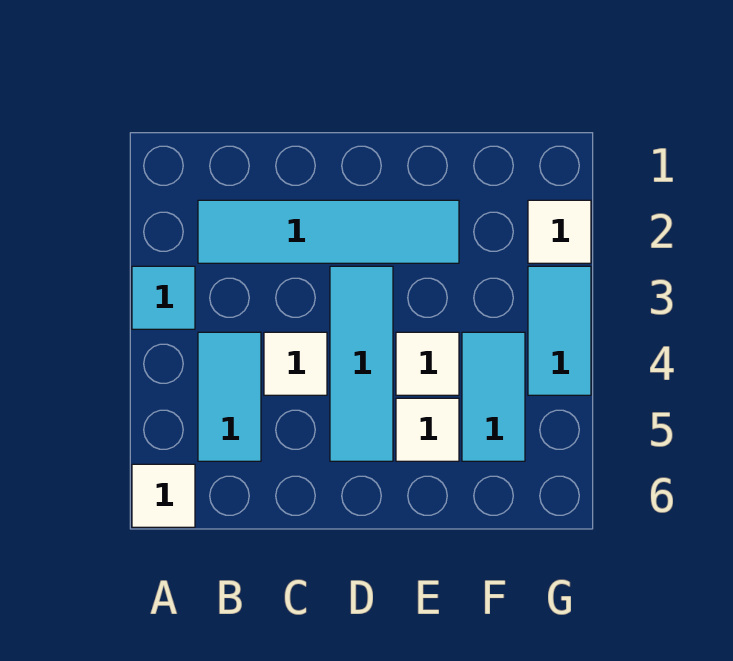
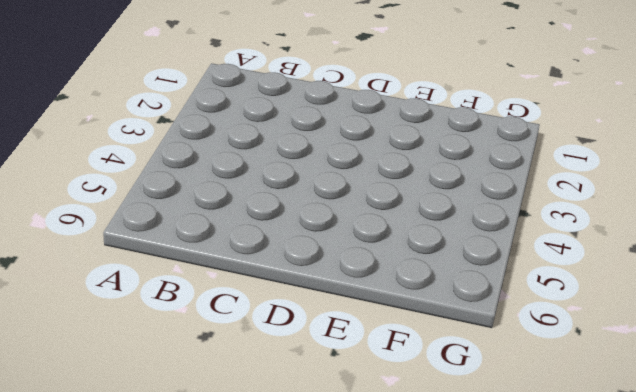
none -> cyan tile A3 level 1
none -> white tile A6 level 1

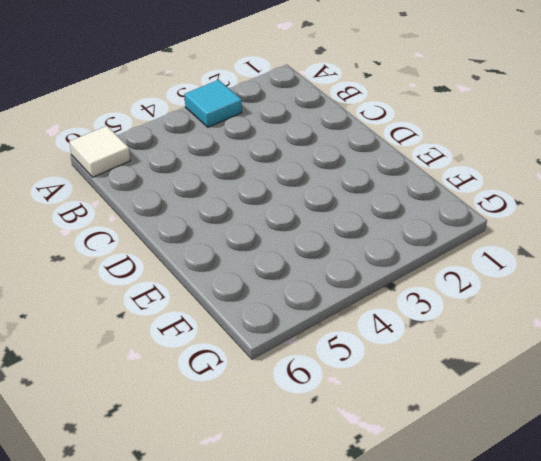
none -> cyan tile B2:E2 level 1
none -> cyan tile B4:B5 level 1

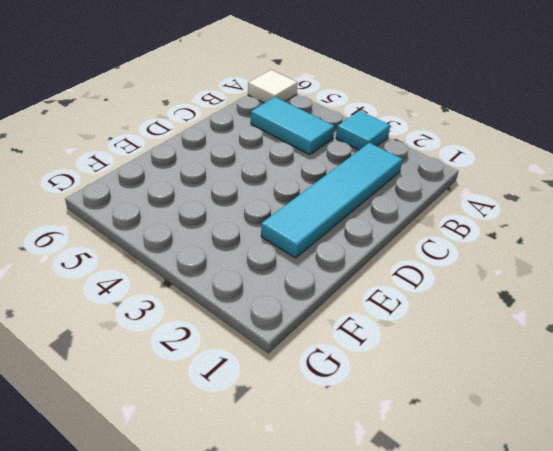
none -> white tile C4 level 1
none -> cyan tile D3:D5 level 1

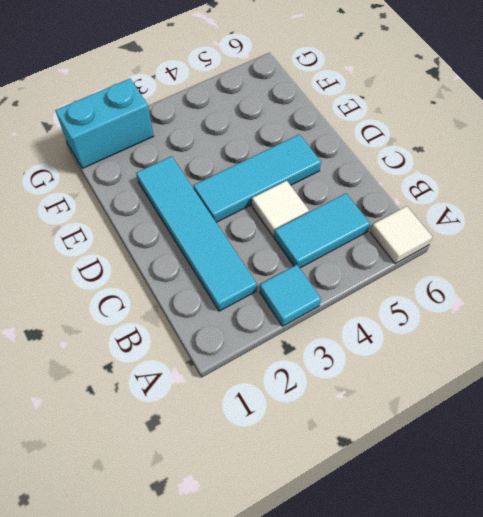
cyan brick G1:G2 level 1 -> white tile G2 level 1
none -> white tile E4 level 1
none -> white tile E5 level 1

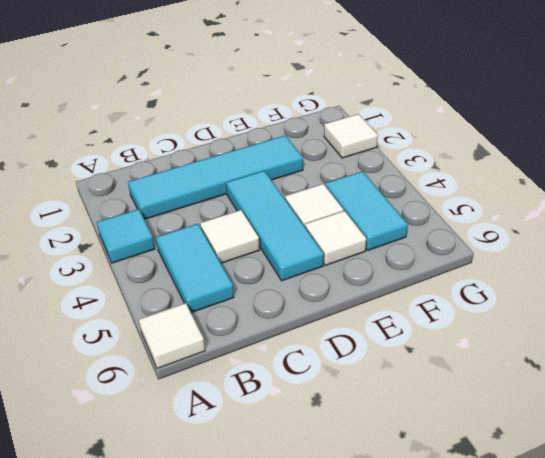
none -> cyan tile G3:G4 level 1

